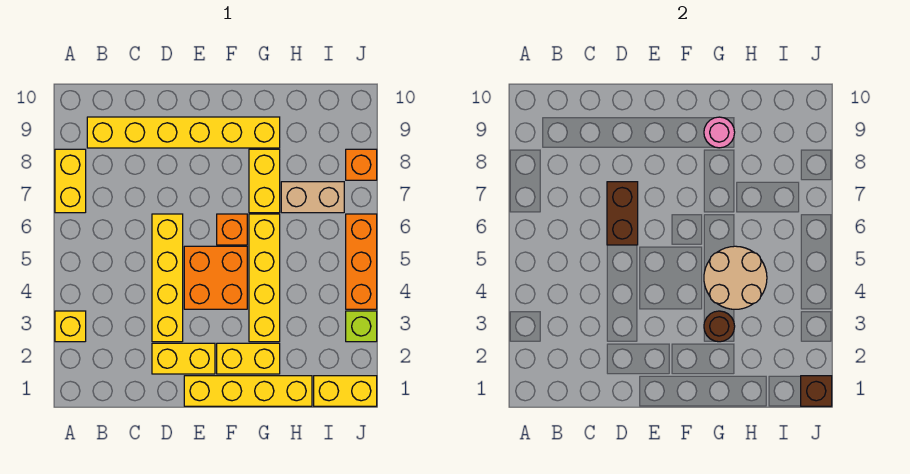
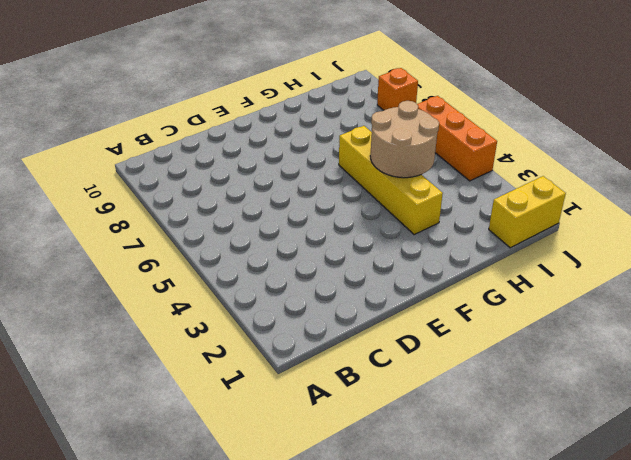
none -> yellow brick A3 level 1
none -> yellow brick A7:A8 level 1
none -> yellow brick B9:G9 level 1

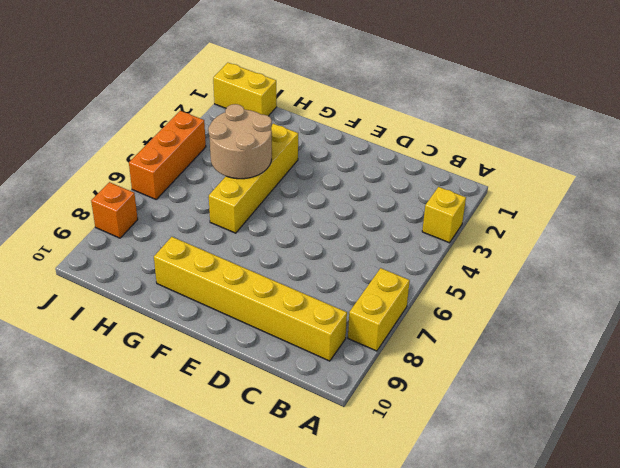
none -> yellow brick D2:E2 level 1
none -> yellow brick D3:D6 level 1
none -> yellow brick E1:H1 level 1

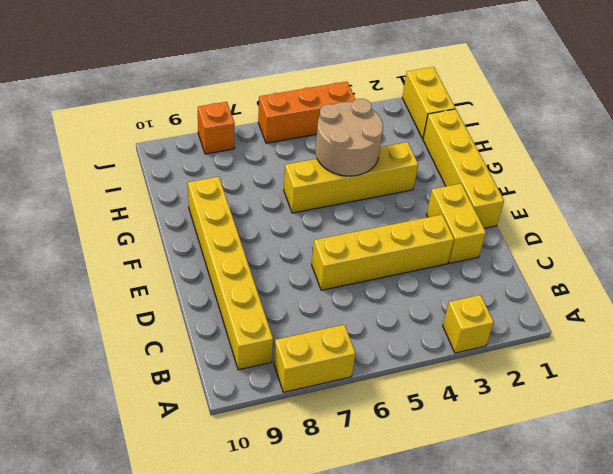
none -> orange brick E4:F5 level 1
none -> yellow brick F2:G2 level 1
none -> orange brick F6 level 1

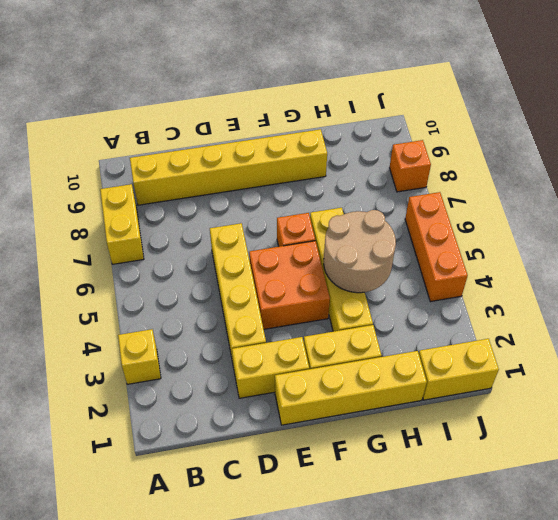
none -> yellow brick G7:G8 level 1
none -> tan brick H7:I7 level 1
none -> lime brick J3 level 1

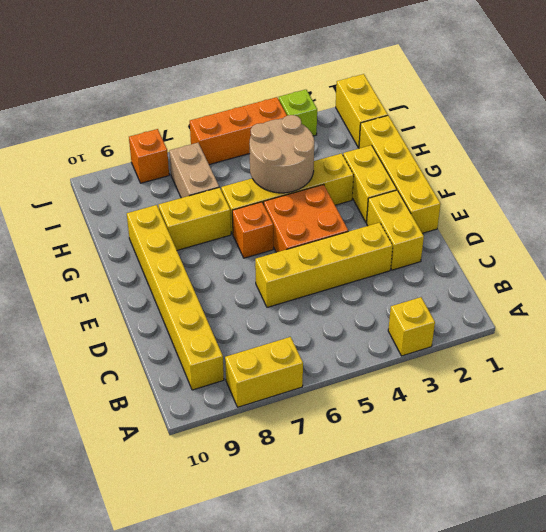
none -> brown brick D6:D7 level 2
none -> brown round brick G3 level 2
none -> pink round brick G9 level 2

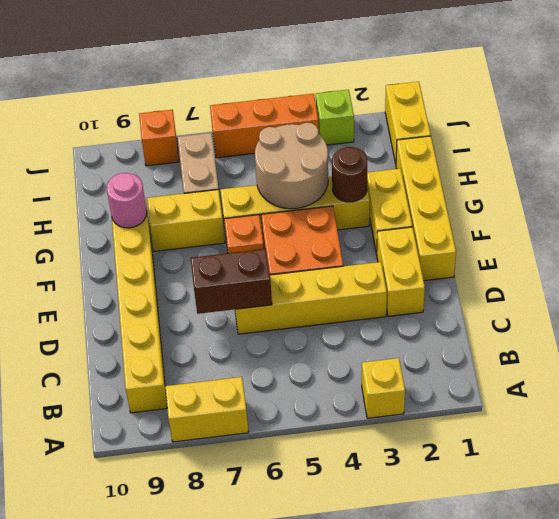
none -> brown brick J1 level 2

